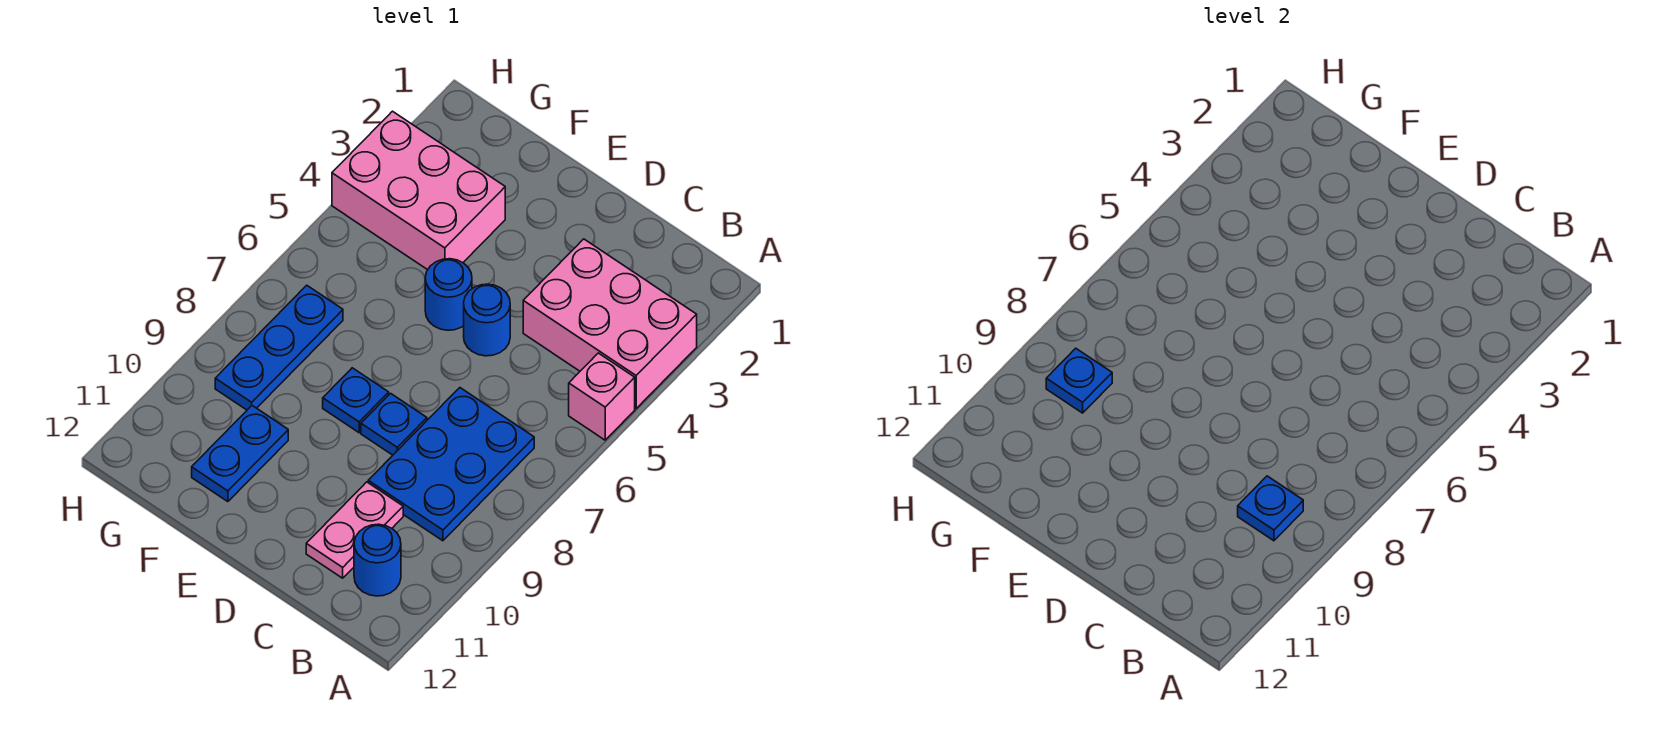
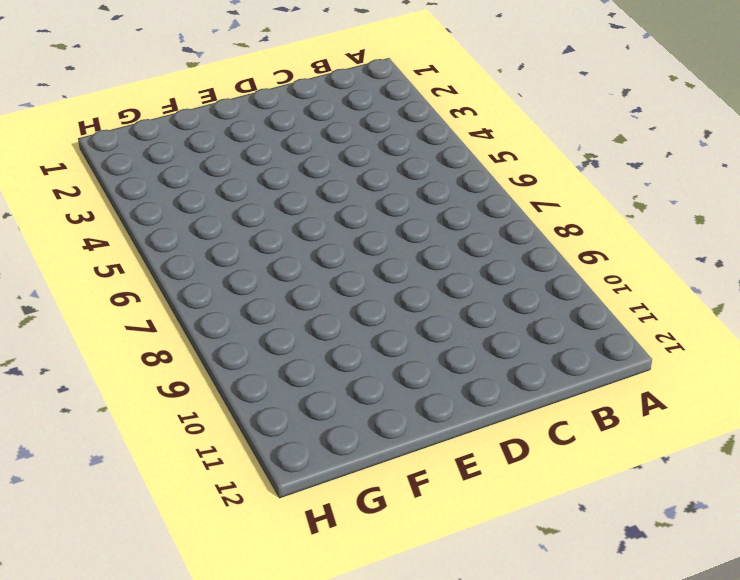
none -> pink brick A3:C4 level 1
none -> pink brick A5 level 1
none -> blue plate B7:C9 level 1

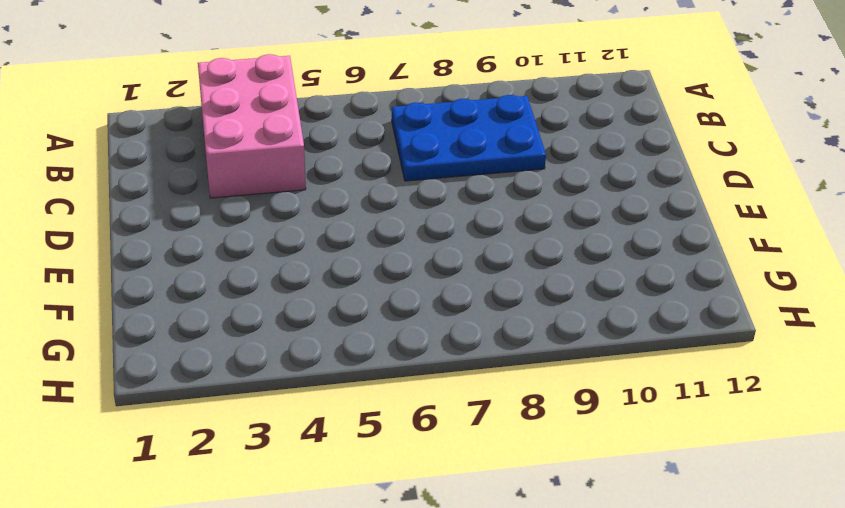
none -> pink brick A5 level 1
none -> blue round brick B11 level 1
none -> pink plate C10:C11 level 1

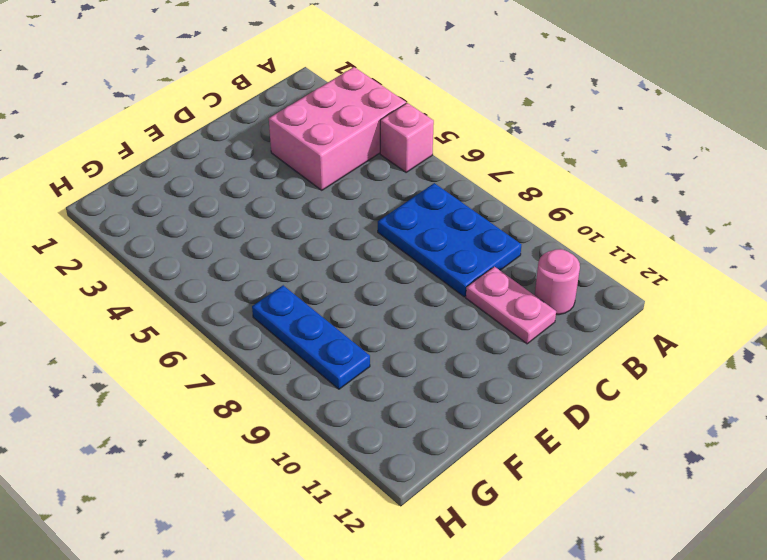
pink round brick B11 level 1 -> blue round brick B11 level 1
none -> blue round brick D5 level 1
none -> blue plate D8 level 1
none -> blue round brick E5 level 1

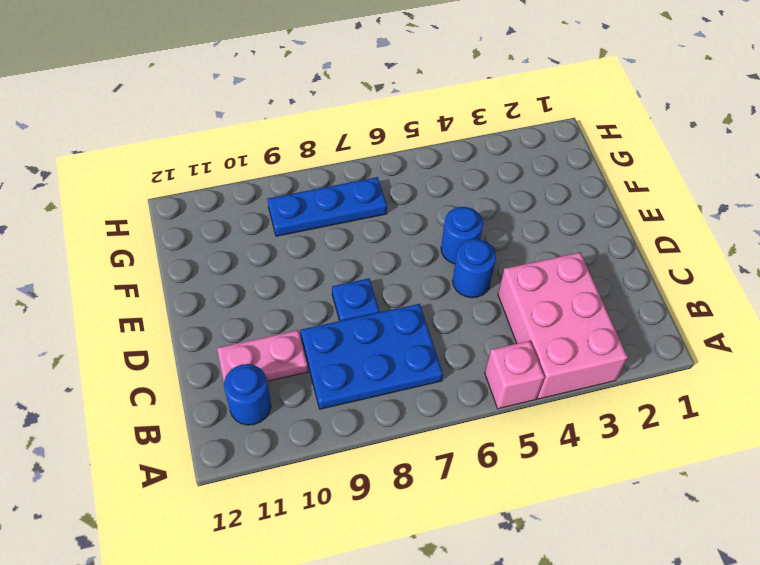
none -> blue plate E8 level 1
none -> pink brick F3:H4 level 1
none -> blue plate F10:F11 level 1

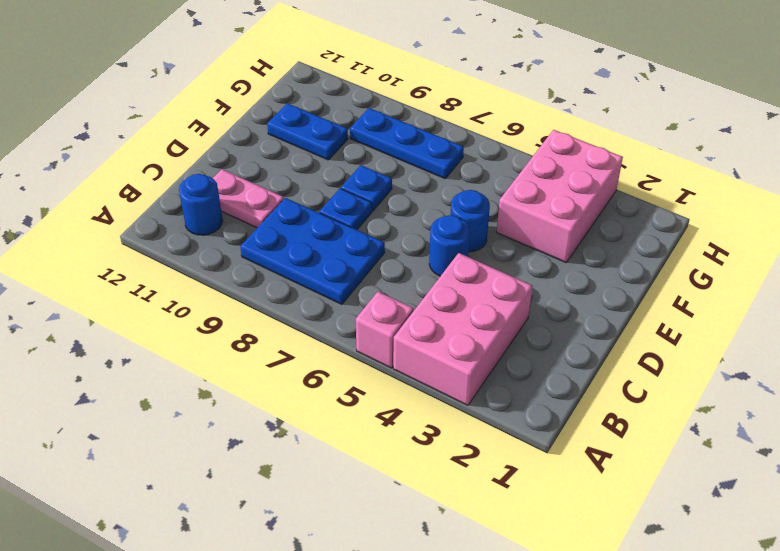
none -> blue plate B9 level 2
none -> blue plate G9 level 2

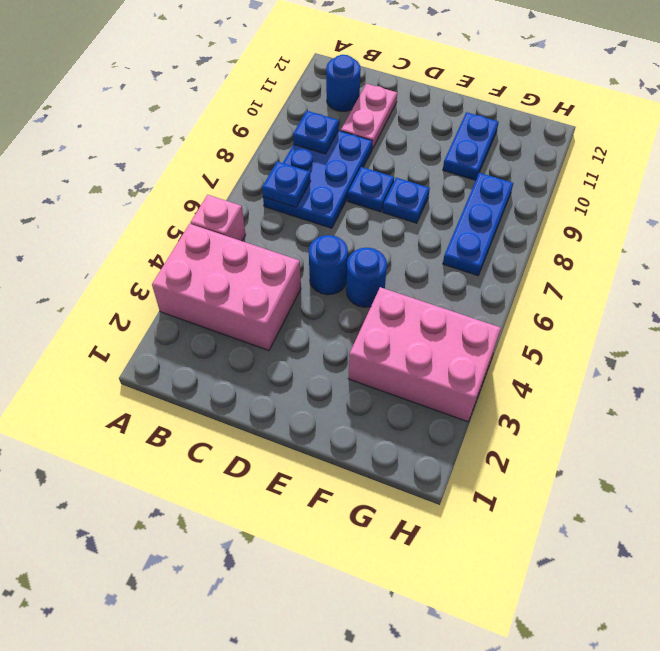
blue plate B7 level 2 -> blue plate G9 level 2

